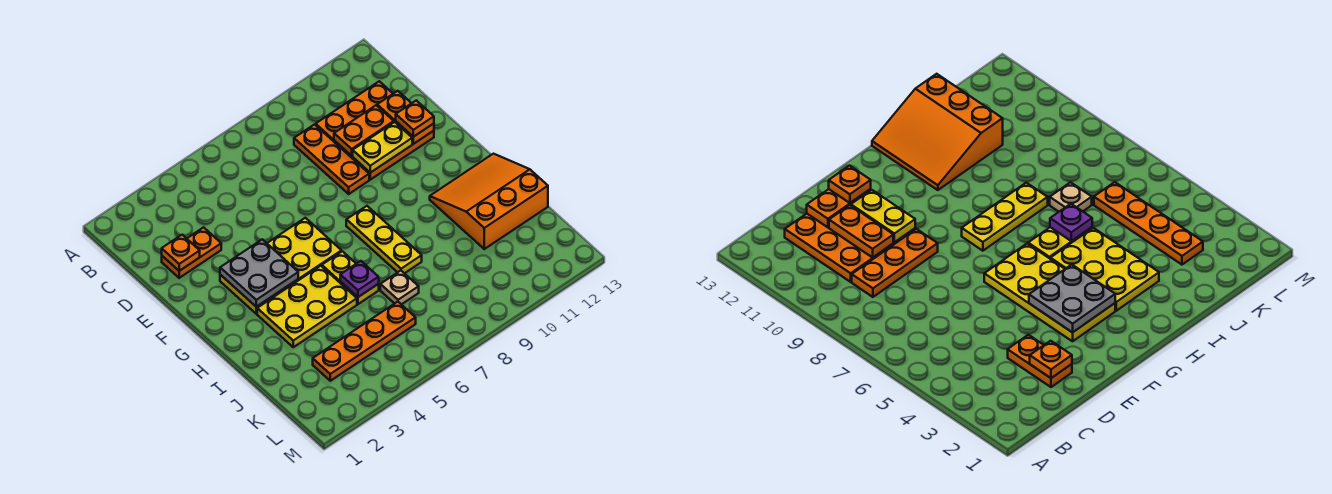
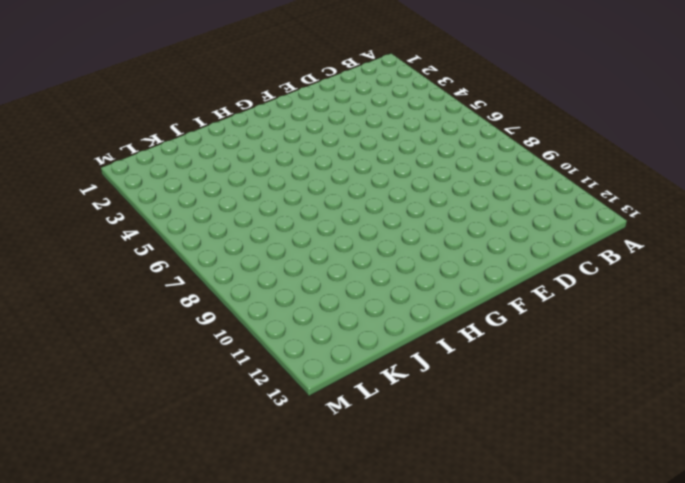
none -> orange plate C9:E9 level 1
none -> orange plate C10:E12 level 1
none -> orange plate D2:D3 level 1

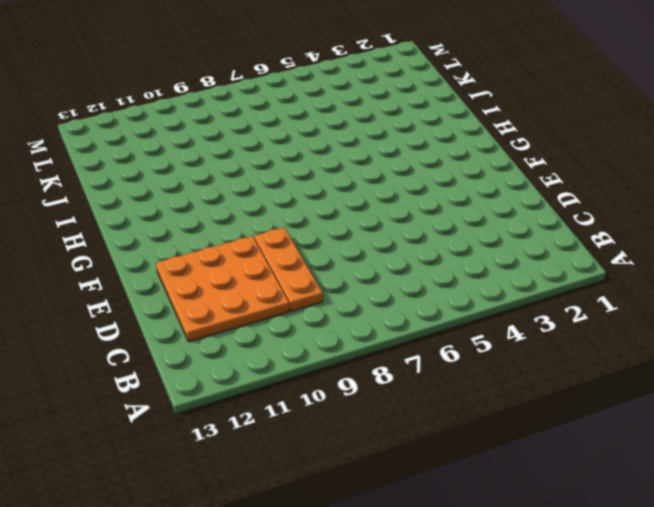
none -> orange plate D2:D3 level 1
none -> yellow plate F3:G6 level 1
none -> yellow plate G8:I8 level 1

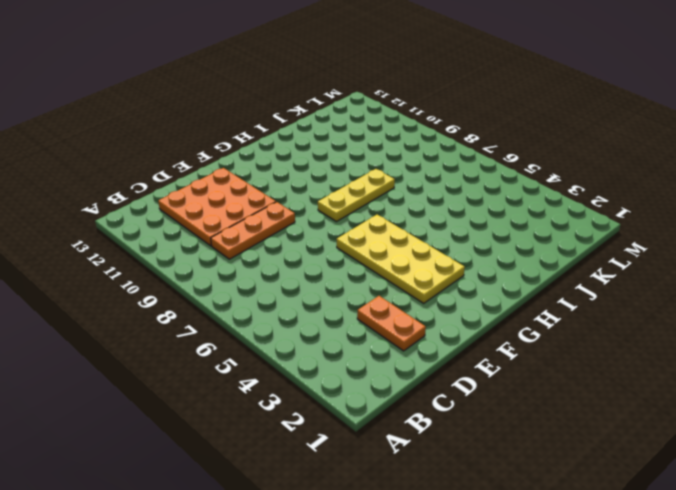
none -> yellow plate H3:I5 level 1
none -> yellow plate H6:I6 level 1
none -> orange slope H11:J13 level 1 top J

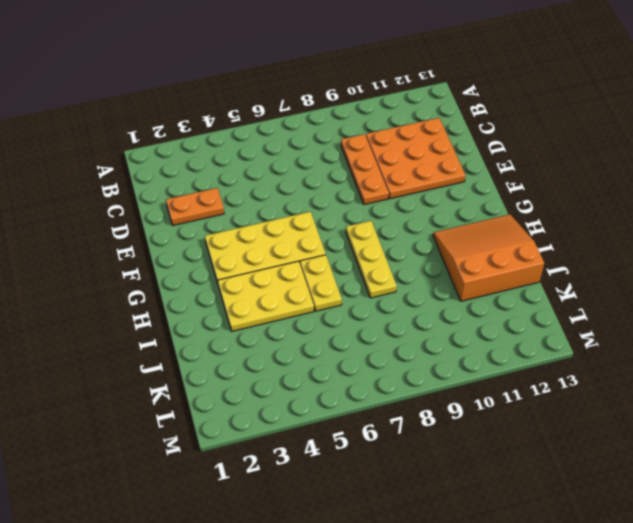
none -> tan plate J7 level 1
none -> orange plate K3:K6 level 1
none -> orange plate D2 level 2

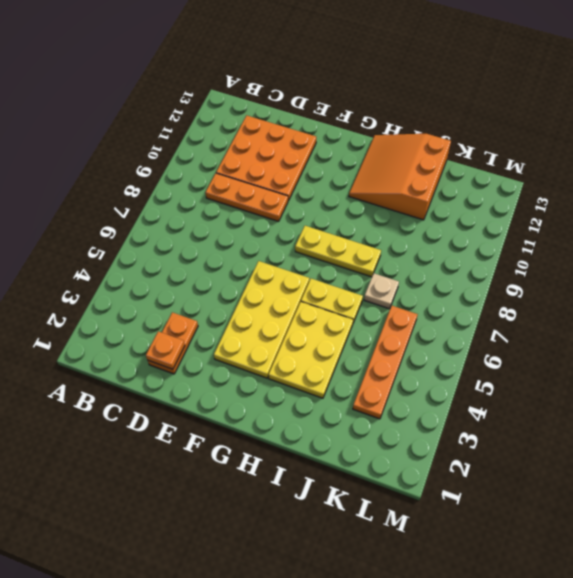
none -> orange plate D10:D11 level 2
none -> orange plate D12:E12 level 2
none -> yellow plate E10:E11 level 2

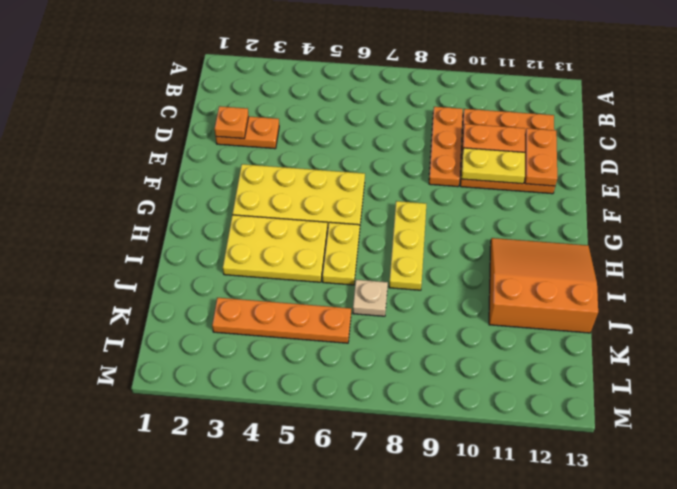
none -> grey plate F3:G4 level 2
none -> purple plate I6 level 2
none -> orange plate E12 level 3

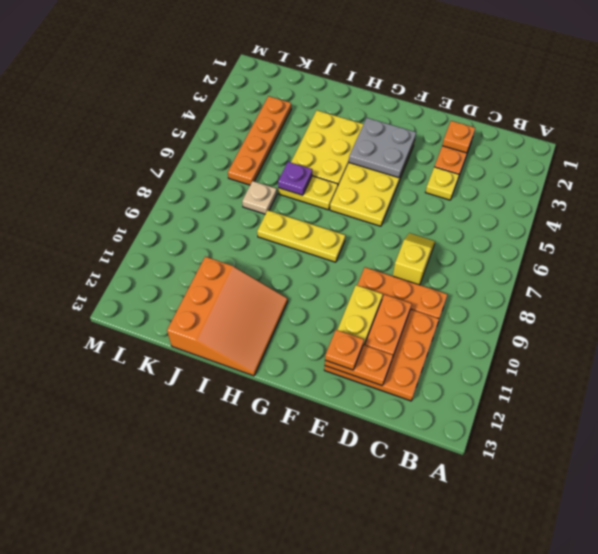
yellow plate D4 level 1 -> none
yellow slope D7:D8 level 1 top 8 -> none

